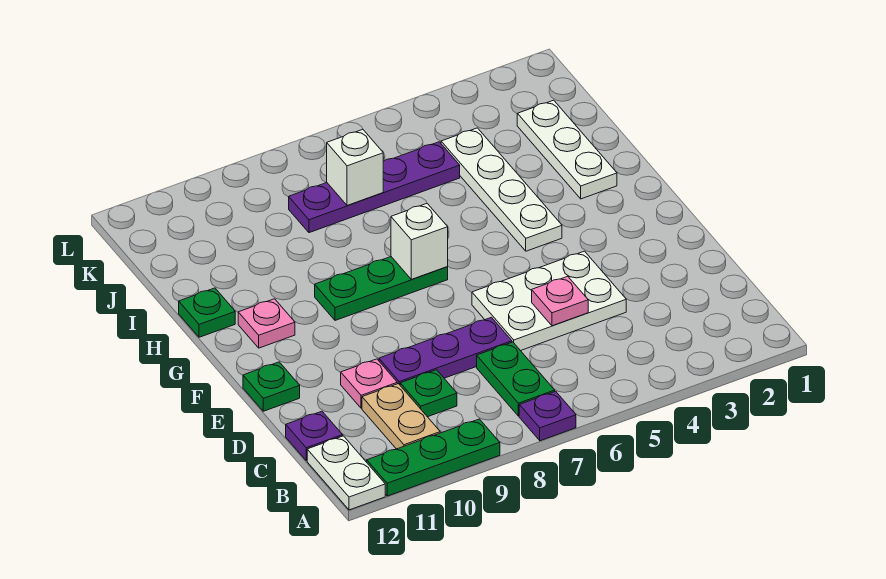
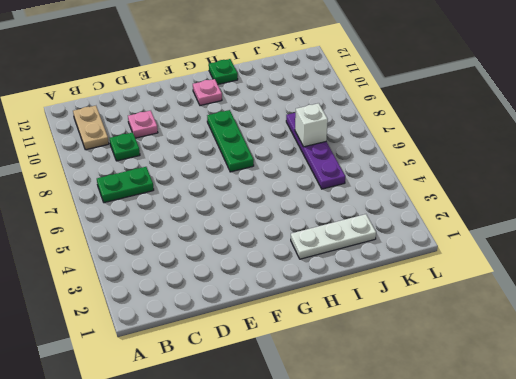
tan plate B10:B11 level 1 -> tan plate B10:C10 level 1
none -> purple plate A7 level 1
none -> green plate A9:A11 level 1
none -> white plate A12:B12 level 1

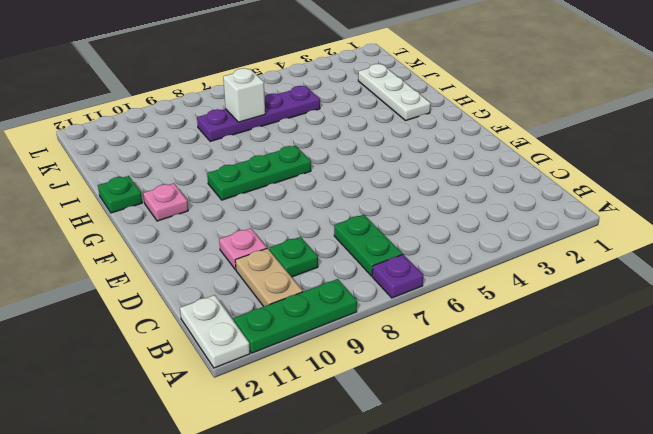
none -> purple plate C12 level 1
none -> white plate D4:E6 level 1
none -> purple plate D7:D9 level 1

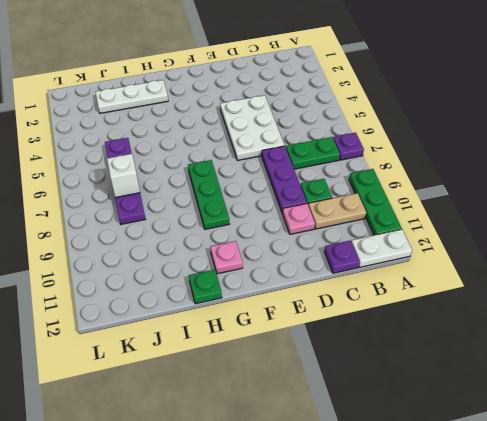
none -> green plate E12 level 1
none -> white plate G4:J4 level 1
none -> pink plate D5 level 2

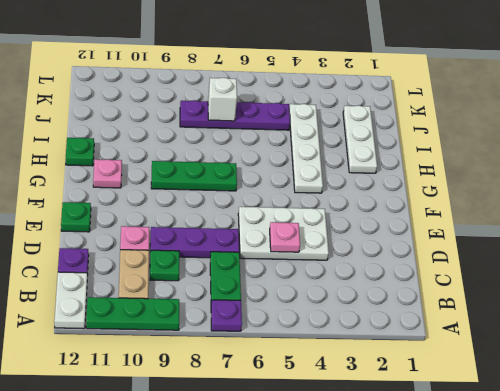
none -> white brick G7 level 2

